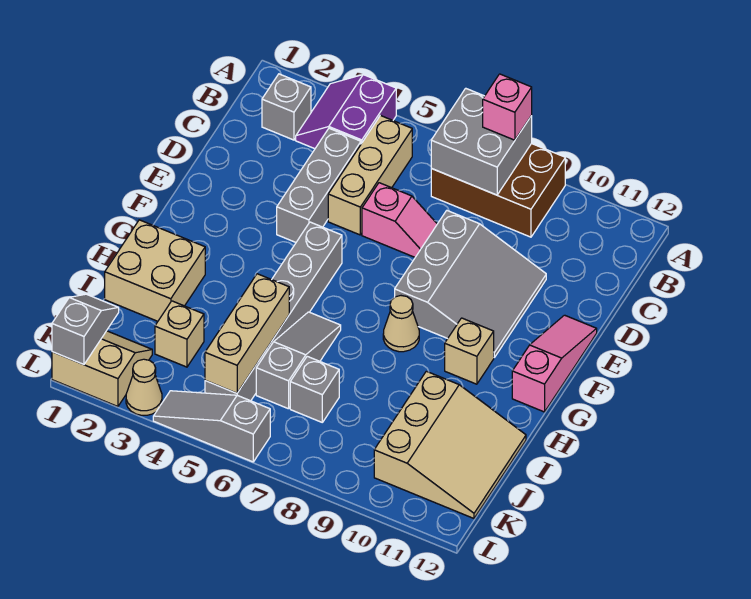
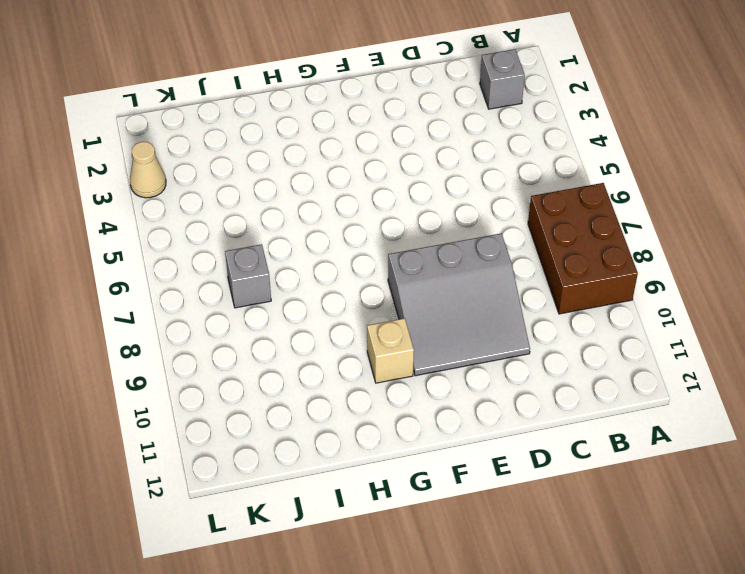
none -> purple slope A3:B4 level 1 top 4
none -> tan brick B5:D5 level 1
none -> grey brick C4:E4 level 1

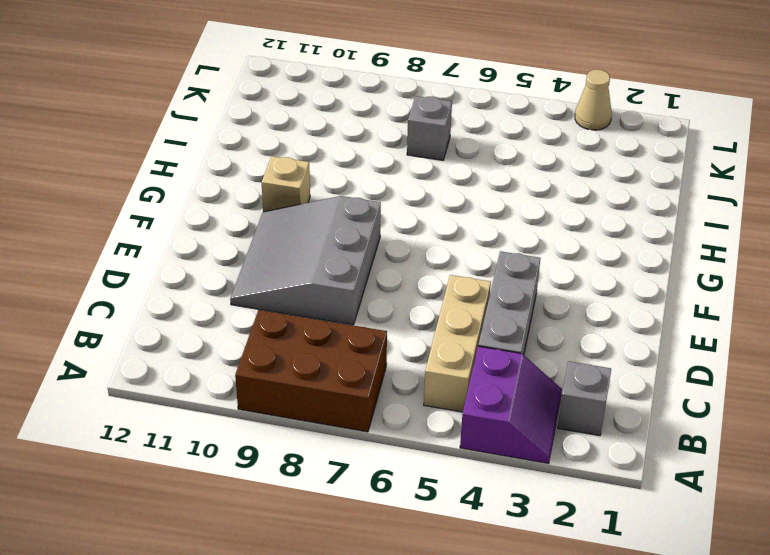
none -> pink slope D6:D7 level 1 top 6
none -> pink slope E12:G12 level 1 top G
none -> grey brick F5:K5 level 1

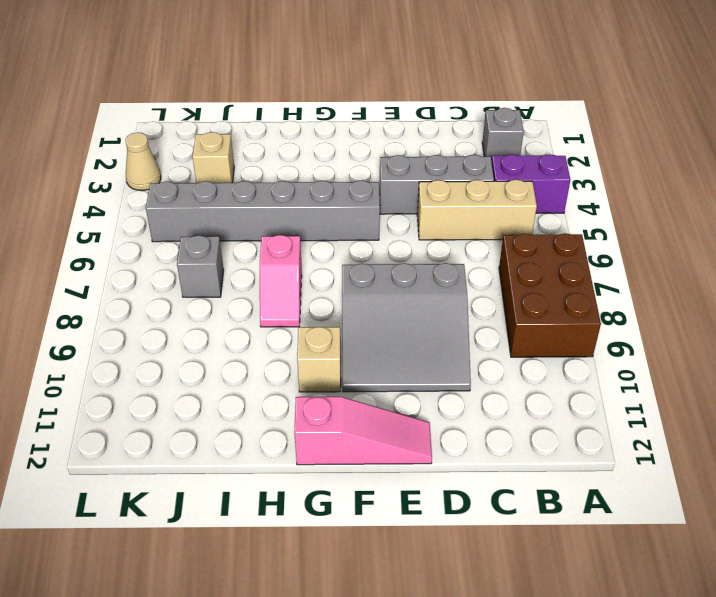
pink slope H7:H8 level 1 top 7 -> pink slope D6:D7 level 1 top 6
none -> tan cone G8 level 1
none -> tan brick H1:I2 level 1
none -> grey slope H6:J6 level 1 top J

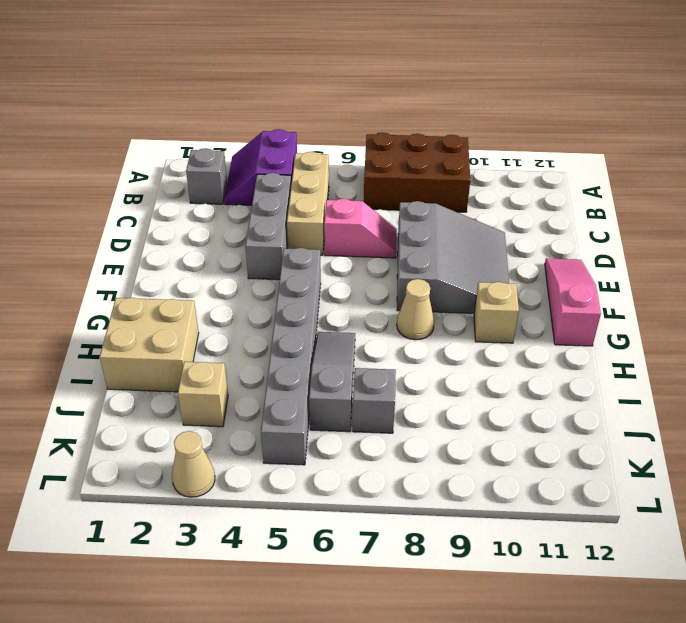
none -> tan slope I10:K12 level 1 top 10
none -> tan slope K1:L2 level 1 top L
none -> grey slope L4:L6 level 1 top 6

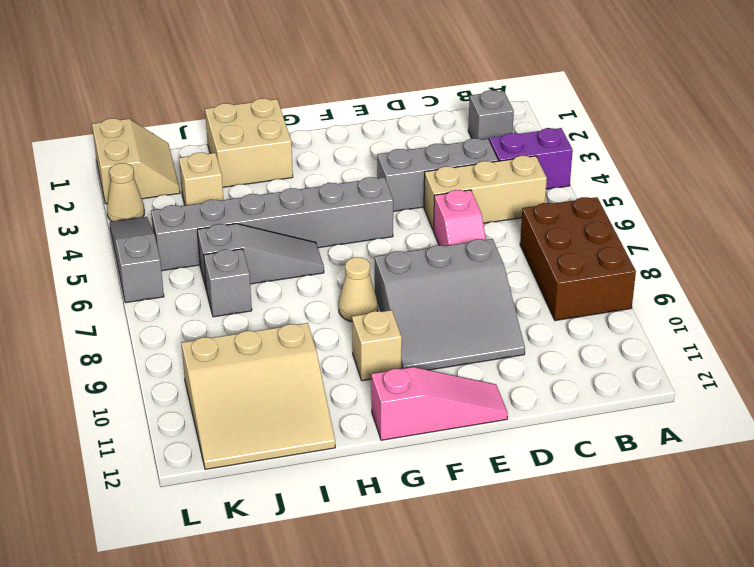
none -> grey brick A7:B8 level 2
none -> tan brick I5:K5 level 2
none -> grey slope K1:L1 level 2 top L

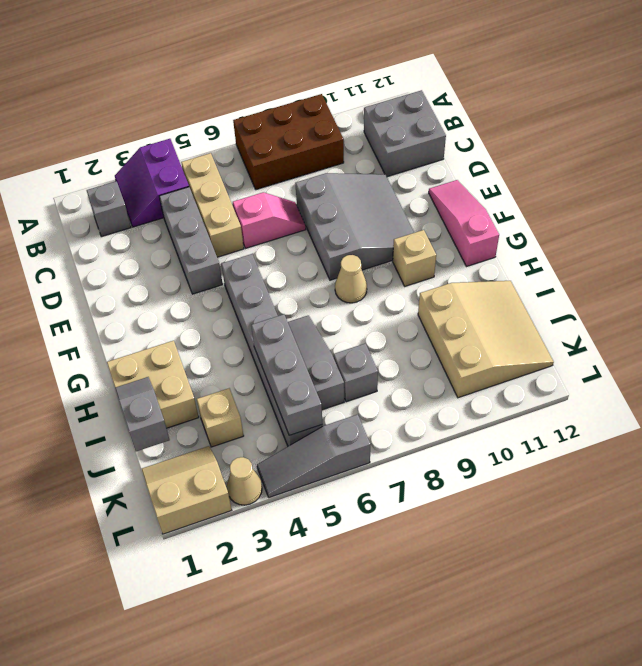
grey brick B11:C12 level 1 -> grey brick A7:B8 level 2
grey slope I1:J1 level 2 top J -> grey slope K1:L1 level 2 top L
grey brick I5:K5 level 2 -> tan brick I5:K5 level 2
none -> pink brick A8 level 3

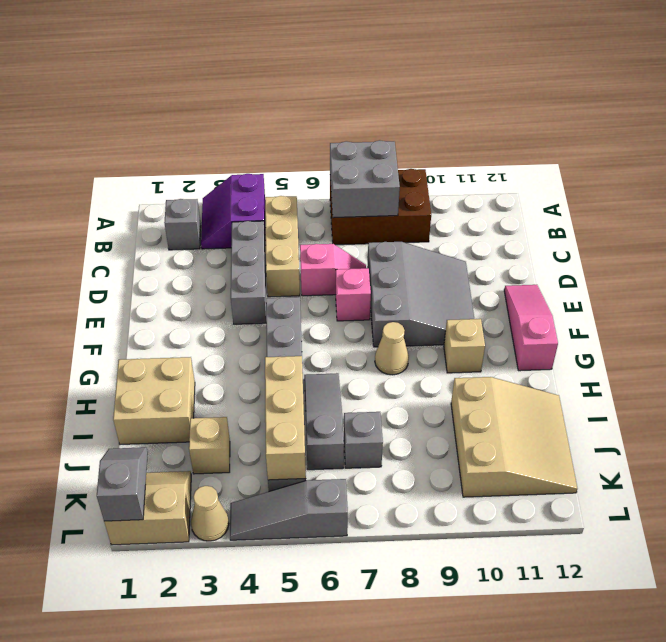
pink brick E7 level 1 -> pink brick A8 level 3

